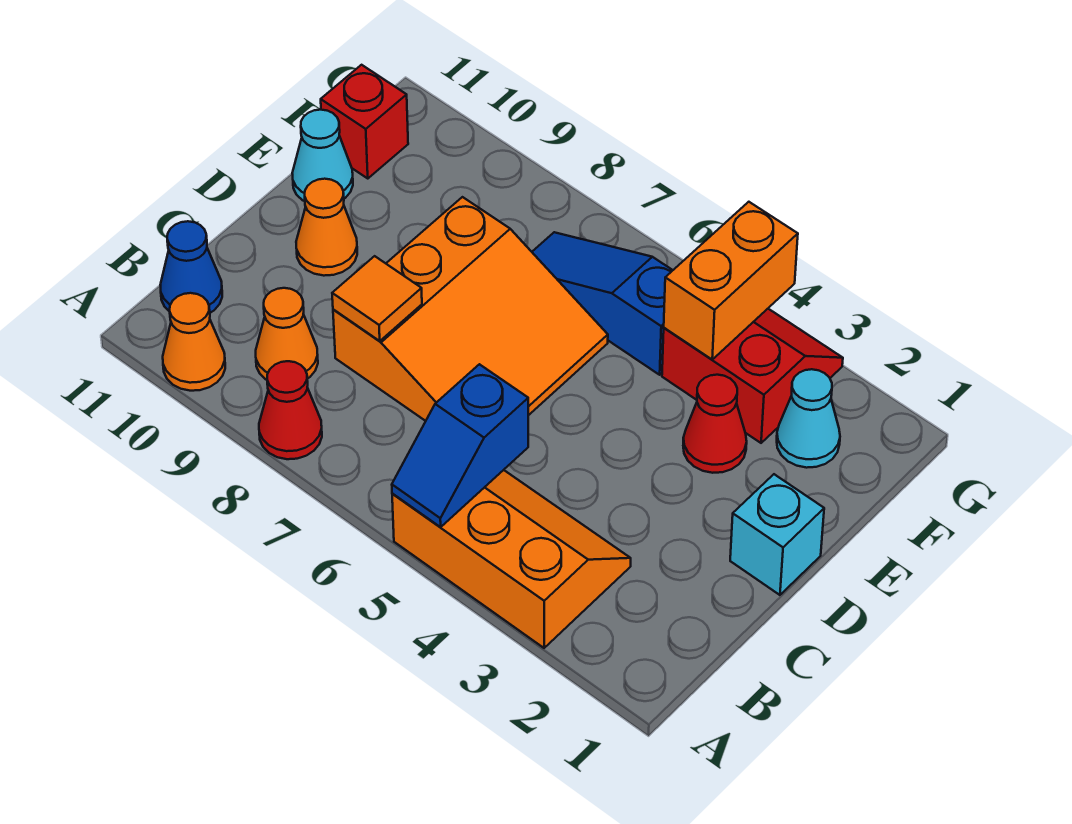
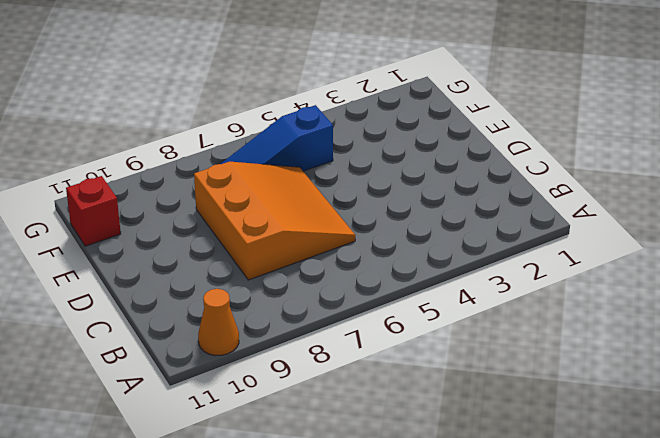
none -> orange slope A3:B5 level 1 top A
none -> red cone A8 level 1
none -> orange cone B9 level 1

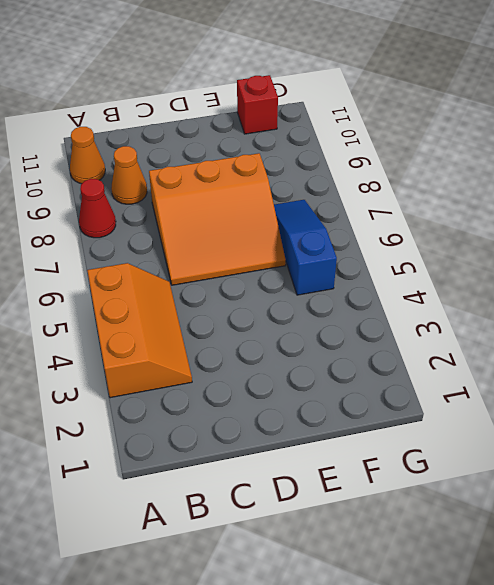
none -> blue cone B11 level 1
none -> cyan brick D1 level 1
none -> orange cone D10 level 1

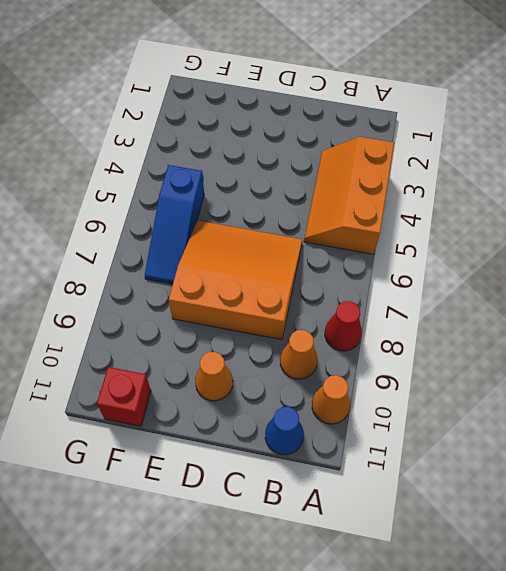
none -> cyan brick D1 level 1
none -> red cone E3 level 1
none -> cyan cone E11 level 1

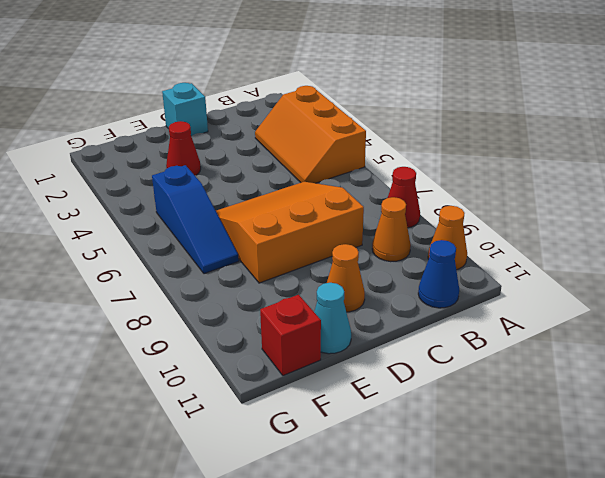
none -> cyan cone F2 level 1
none -> red slope F3:G4 level 1 top F
none -> blue slope A5:B5 level 2 top B

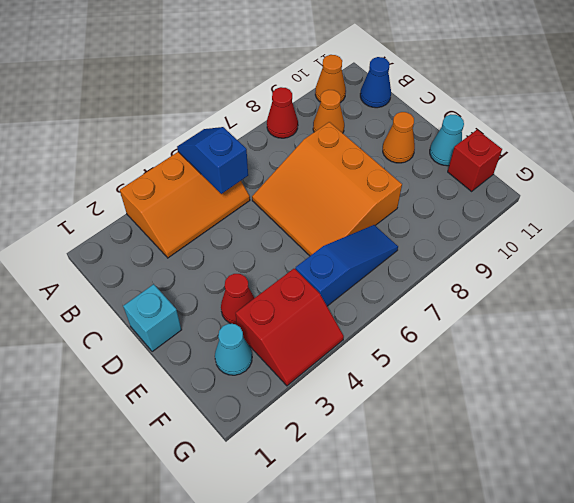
none -> orange tile C8 level 2
none -> orange brick F4:G4 level 2

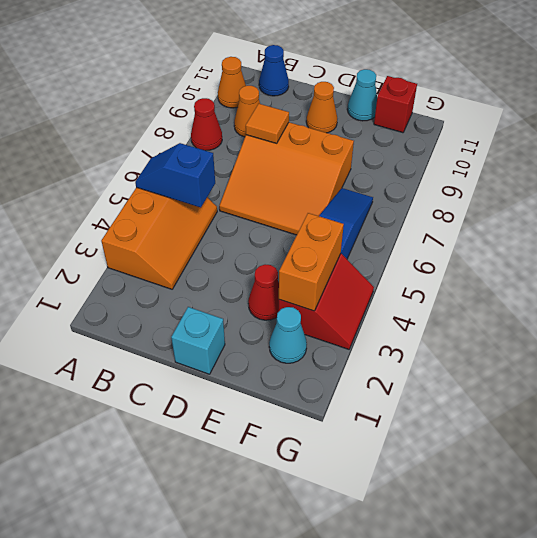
orange brick F3:F4 level 2 -> orange brick F4:G4 level 2

